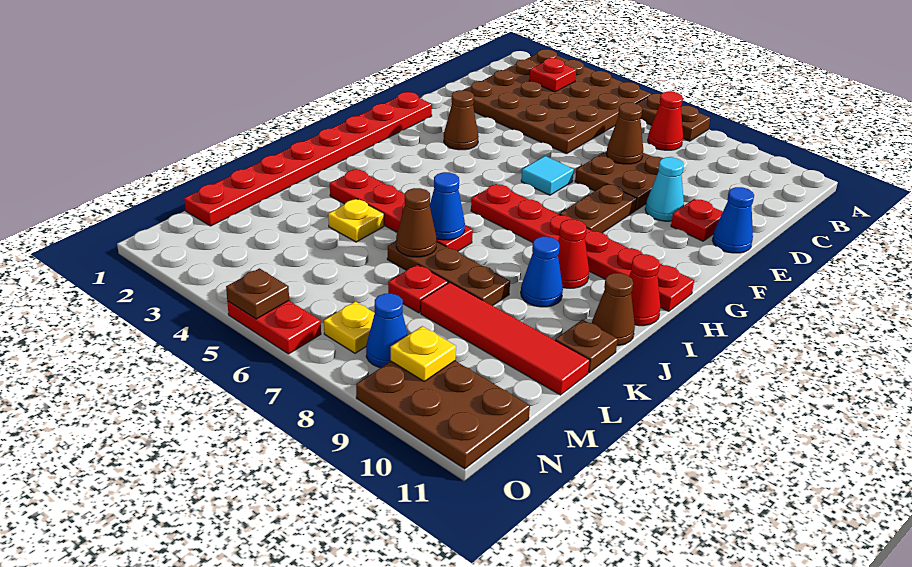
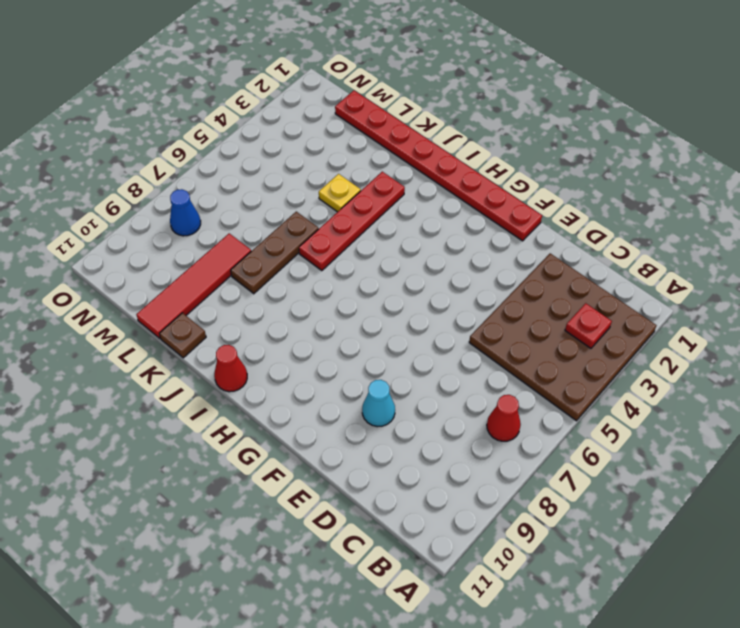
none -> brown plate A6:A7 level 1
none -> brown plate D7:E8 level 1
none -> red plate E10 level 1
none -> blue cone E11 level 1

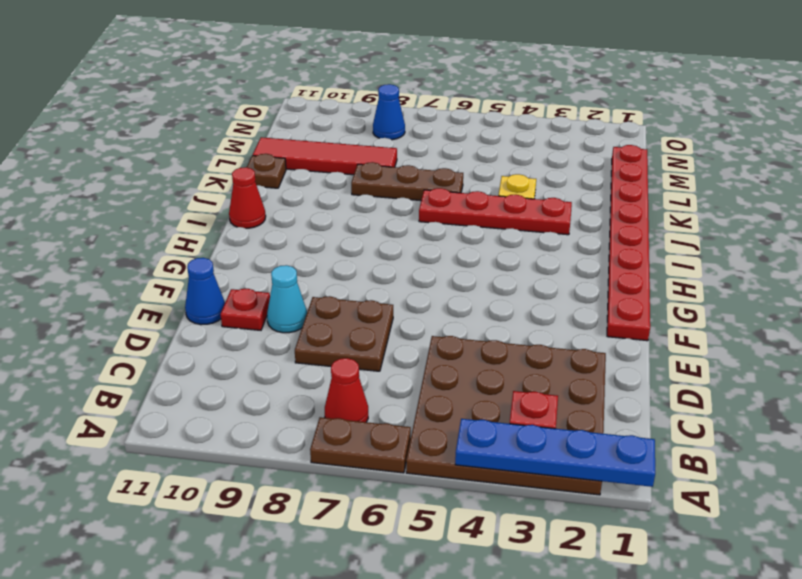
blue plate A1:A4 level 2 -> none
none -> brown cone F3 level 1
none -> cyan tile F6 level 1
none -> brown plate F8:G8 level 1
none -> red plate H6:H11 level 1

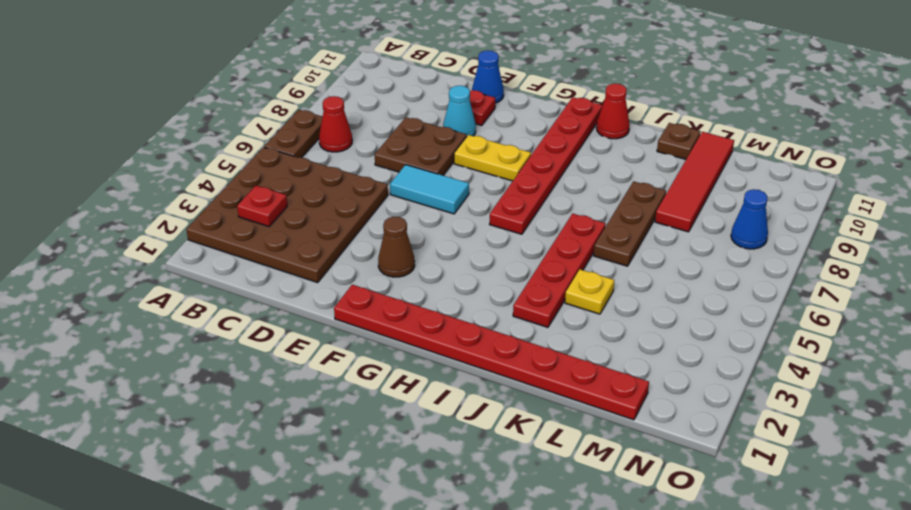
cyan tile E6:F6 level 1 -> cyan tile F6 level 1
yellow plate F8:G8 level 1 -> brown plate F8:G8 level 1
none -> red cone I9 level 1
none -> blue cone J9 level 1
none -> brown cone J11 level 1
none -> red plate L7 level 1

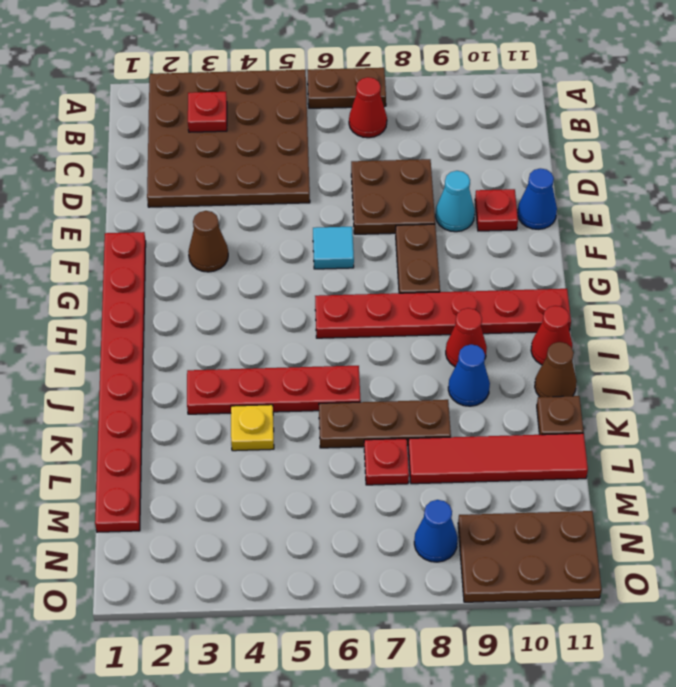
none -> yellow plate N7 level 1
none -> red plate O5:O6 level 1
none -> brown cone D7 level 2
none -> blue cone J6 level 2

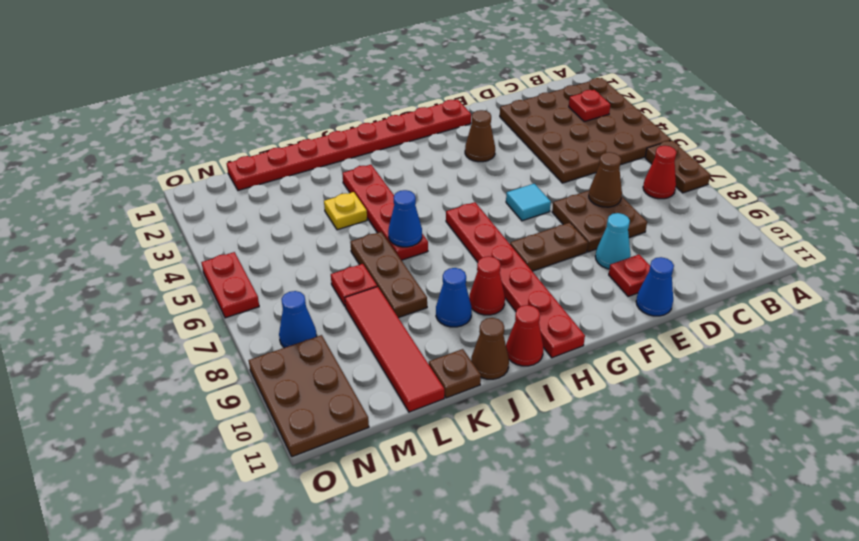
none -> yellow plate N7 level 1
none -> brown cone K6 level 2
none -> yellow plate N9 level 2
none -> brown plate O5 level 2

